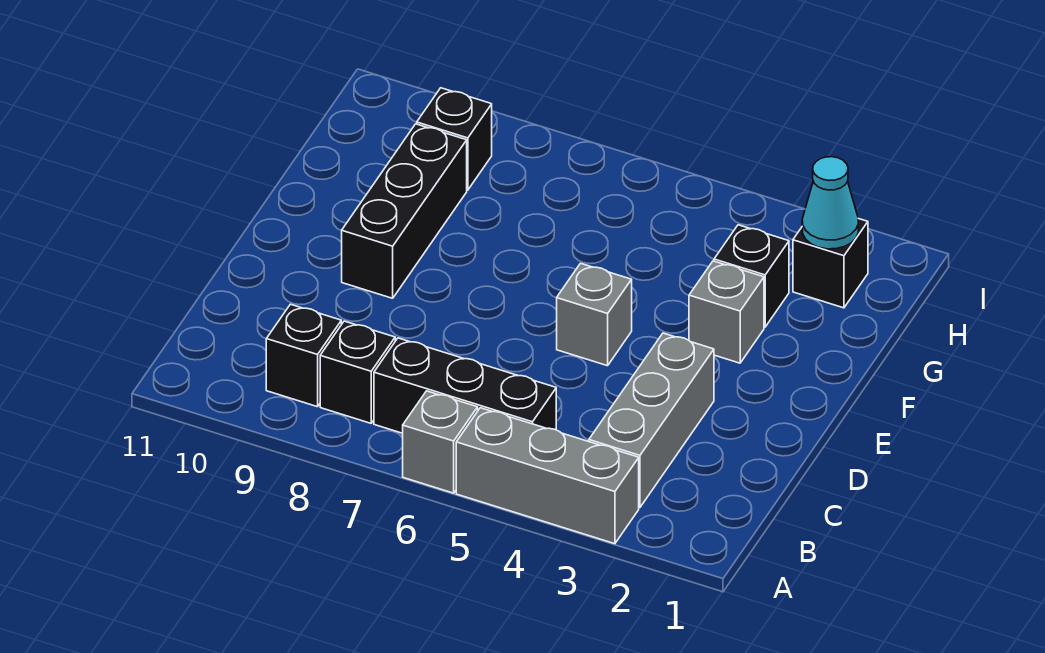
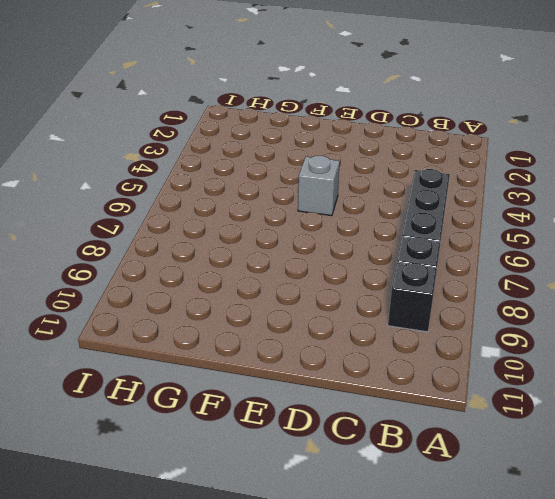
none -> grey brick A3:A5 level 1
none -> grey brick A6 level 1
none -> grey brick B3:D3 level 1

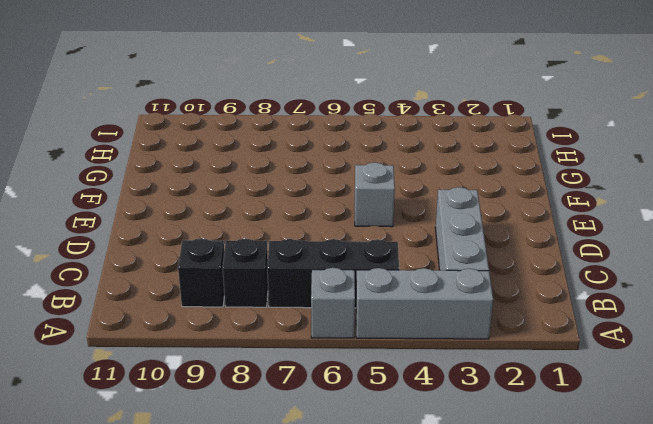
none -> black brick E9:G9 level 1
none -> grey brick F3 level 1
none -> black brick G3 level 1

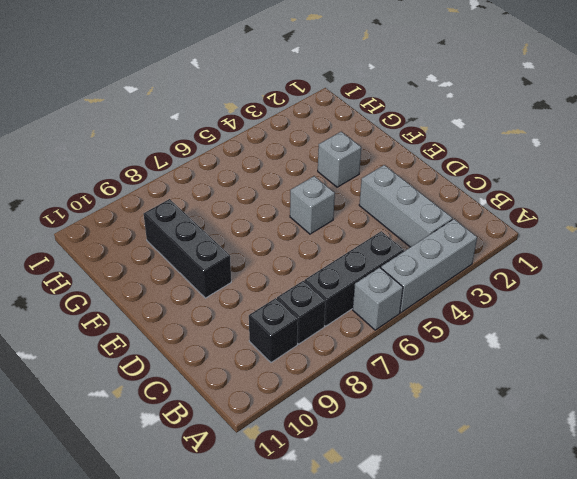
none -> black brick G3 level 1
none -> black brick H2 level 1
none -> black brick H9 level 1

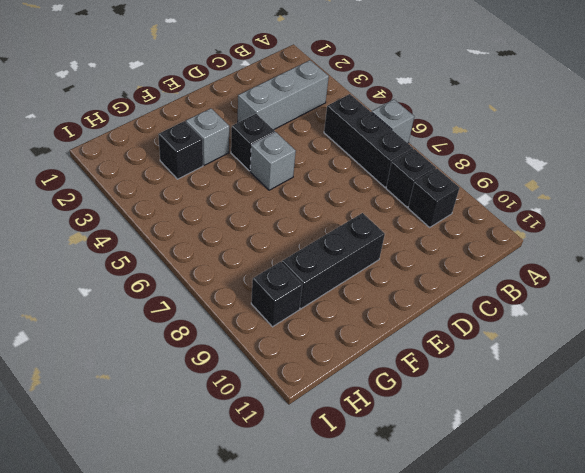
black brick E4 level 1 -> black brick H2 level 1
none -> grey brick A3:A5 level 1
none -> cyan cone H2 level 2

